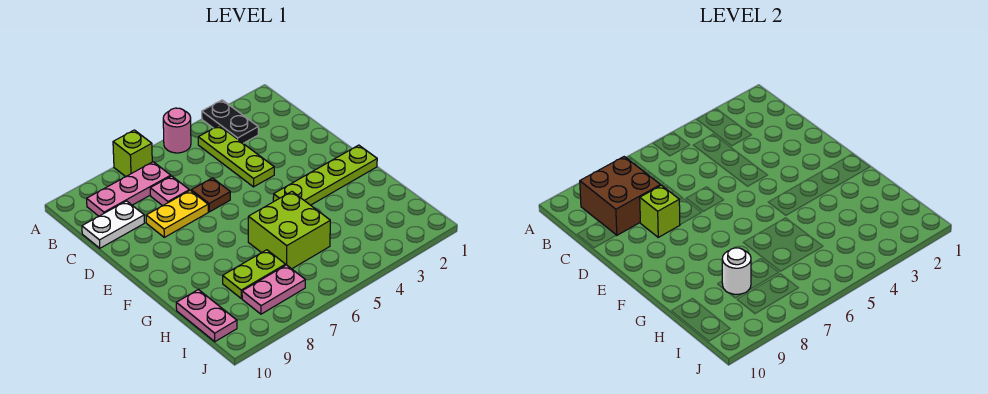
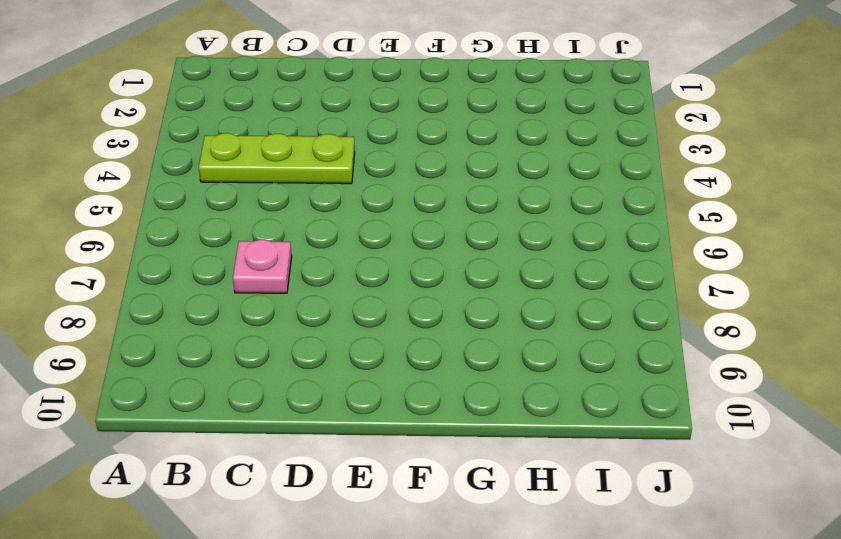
none -> black plate A3:B3 level 1
none -> pink round brick A5 level 1
none -> lime brick A7 level 1

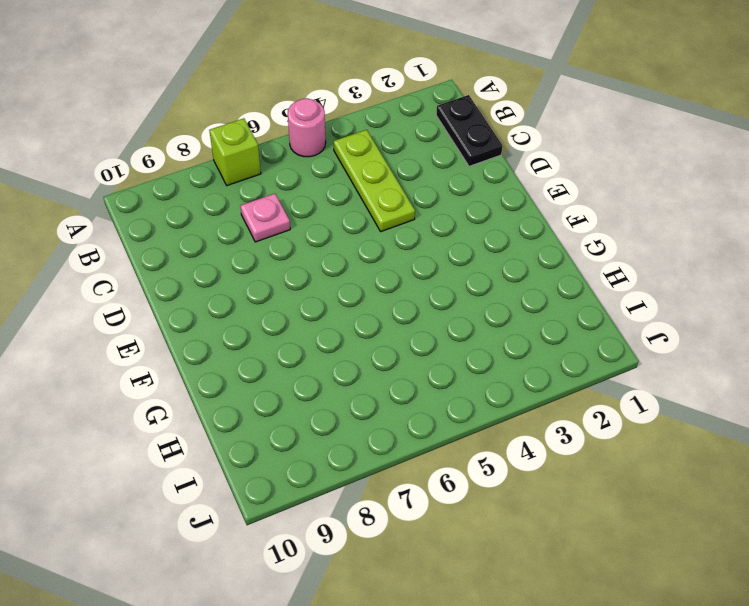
black plate B1:C1 level 1 -> black plate A3:B3 level 1
none -> pink plate B7:B9 level 1
none -> white plate C9:C10 level 1
none -> brown plate D6 level 1

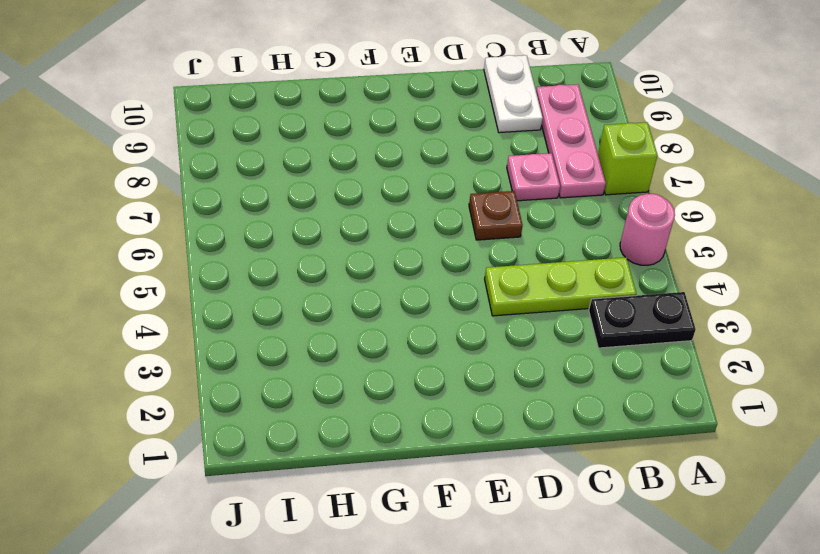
none -> yellow plate D7:D8 level 1
none -> lime plate F1:F4 level 1
none -> lime brick G5:H6 level 1

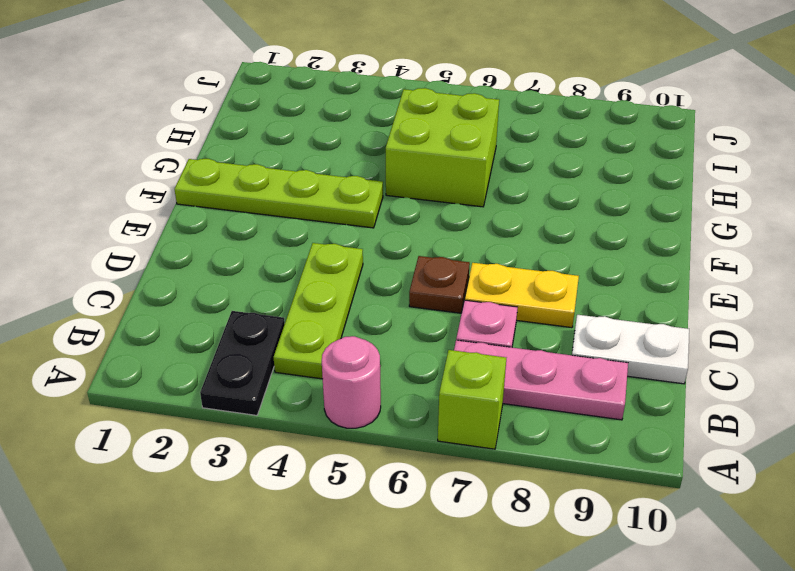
none -> lime plate H7:H8 level 1
none -> pink plate H10:I10 level 1
none -> pink plate I7:I8 level 1

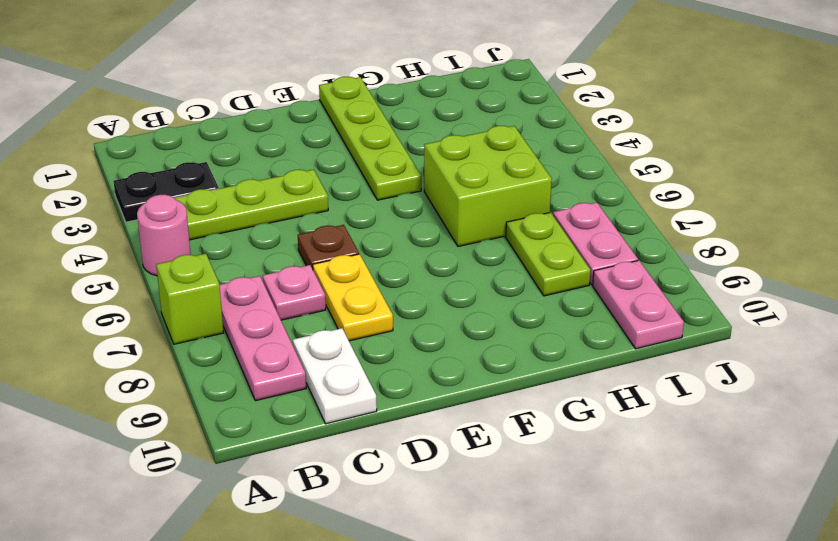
pink plate I9:I10 level 1 -> pink plate H10:I10 level 1
none -> brown brick B8:C9 level 2
none -> lime brick D8 level 2
none -> white round brick H8 level 2

